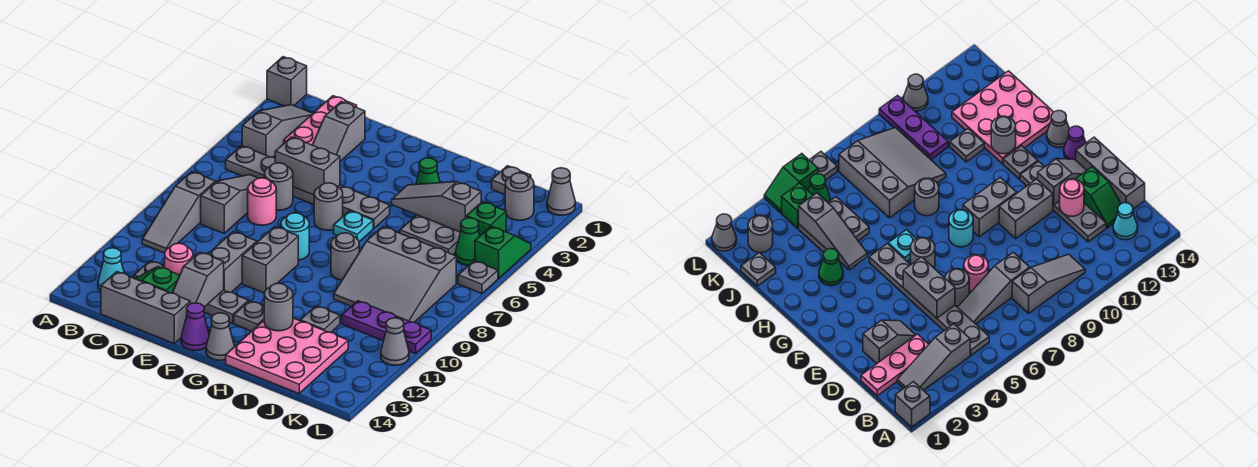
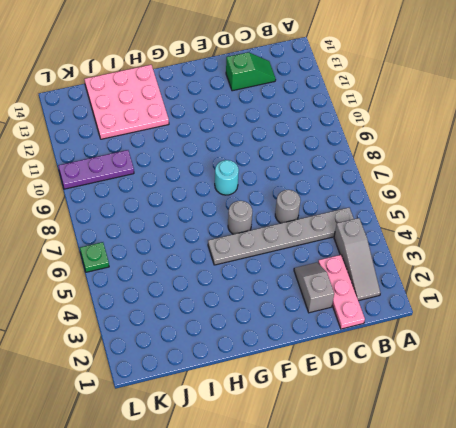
green plate L6 level 1 -> grey plate L6 level 1
none -> grey brick A1 level 1
none -> grey slope B8:B10 level 1 top 8
none -> cyan cone B13 level 1
none -> grey slope C6:C8 level 1 top 8

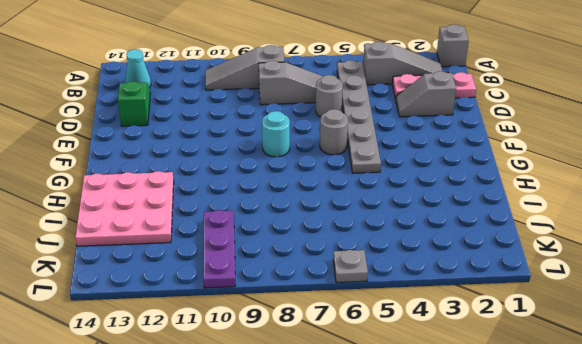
none -> grey plate C12:F12 level 1
none -> grey brick C14:E14 level 1
none -> pink round brick D7 level 1
none -> grey brick E10:E11 level 1

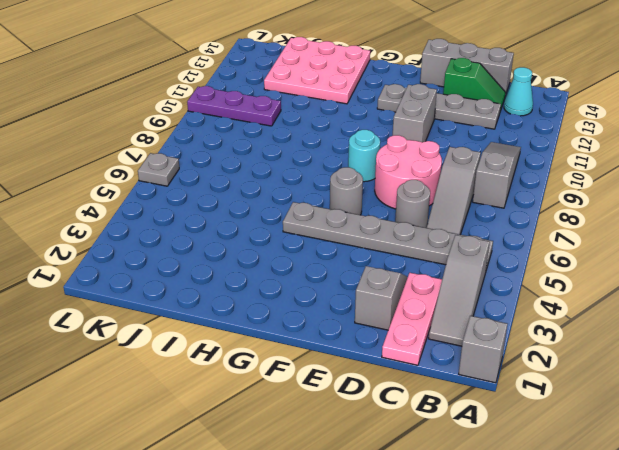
pink round brick D7:E8 level 1 -> pink round brick D7 level 1
none -> grey brick F9:F10 level 1
none -> purple cone F14 level 1
none -> cyan plate G6 level 1
none -> grey plate G12 level 1

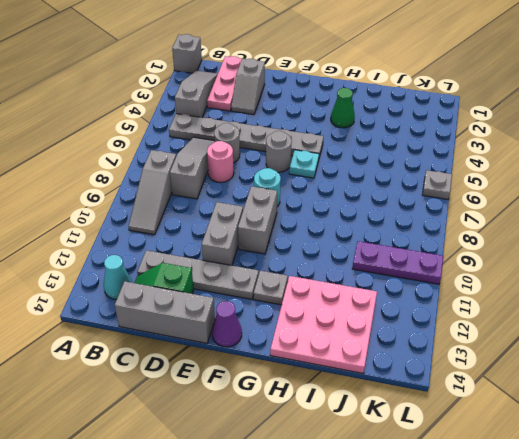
none -> grey cone G14 level 1
none -> grey round brick H8 level 1
none -> grey plate I4:J5 level 1
none -> grey slope I7:K9 level 1 top 7

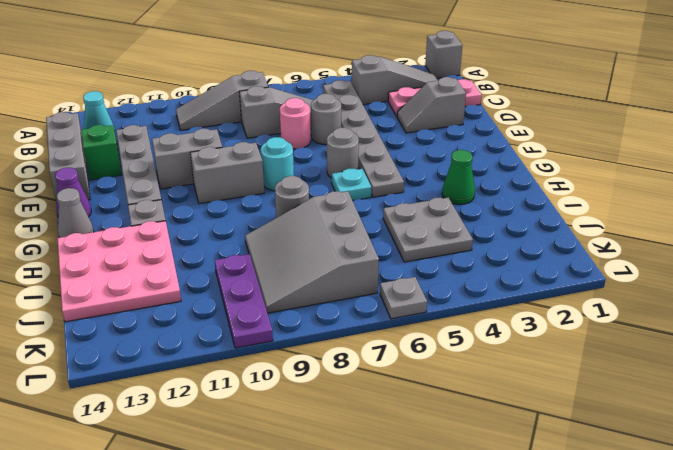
none -> grey plate I11 level 1
none -> grey plate J1 level 1
none -> grey round brick K2 level 1
none -> green brick K4 level 1

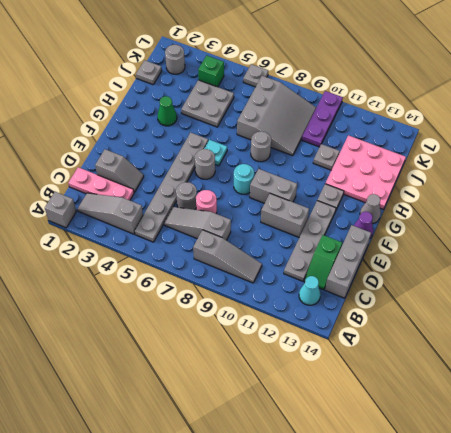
none -> green cone K5 level 1
none -> grey cone L1 level 1
none -> green slope L4:L5 level 1 top 5
none -> grey cone L11 level 1

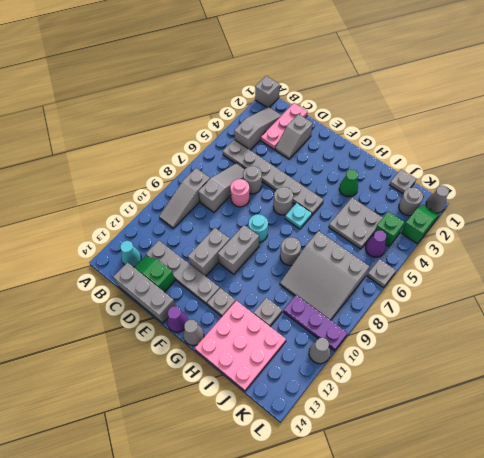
purple cone K5 level 1 -> green cone K5 level 1
green slope L2:L3 level 1 top 3 -> green slope L4:L5 level 1 top 5
none -> grey brick D5:E5 level 2
none -> pink round brick D12 level 2
none -> grey slope E12:E13 level 2 top 12
none -> grey slope H4:J4 level 2 top J

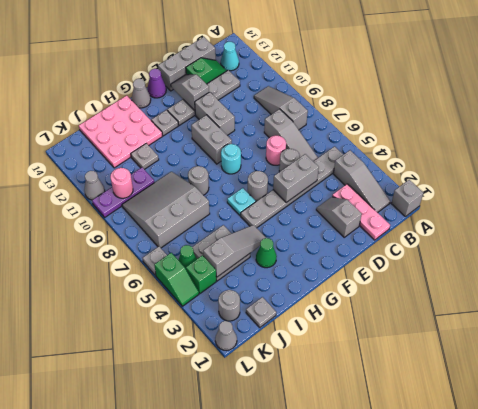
pink round brick K10 level 2 -> pink round brick D12 level 2
none -> grey round brick H12 level 2

